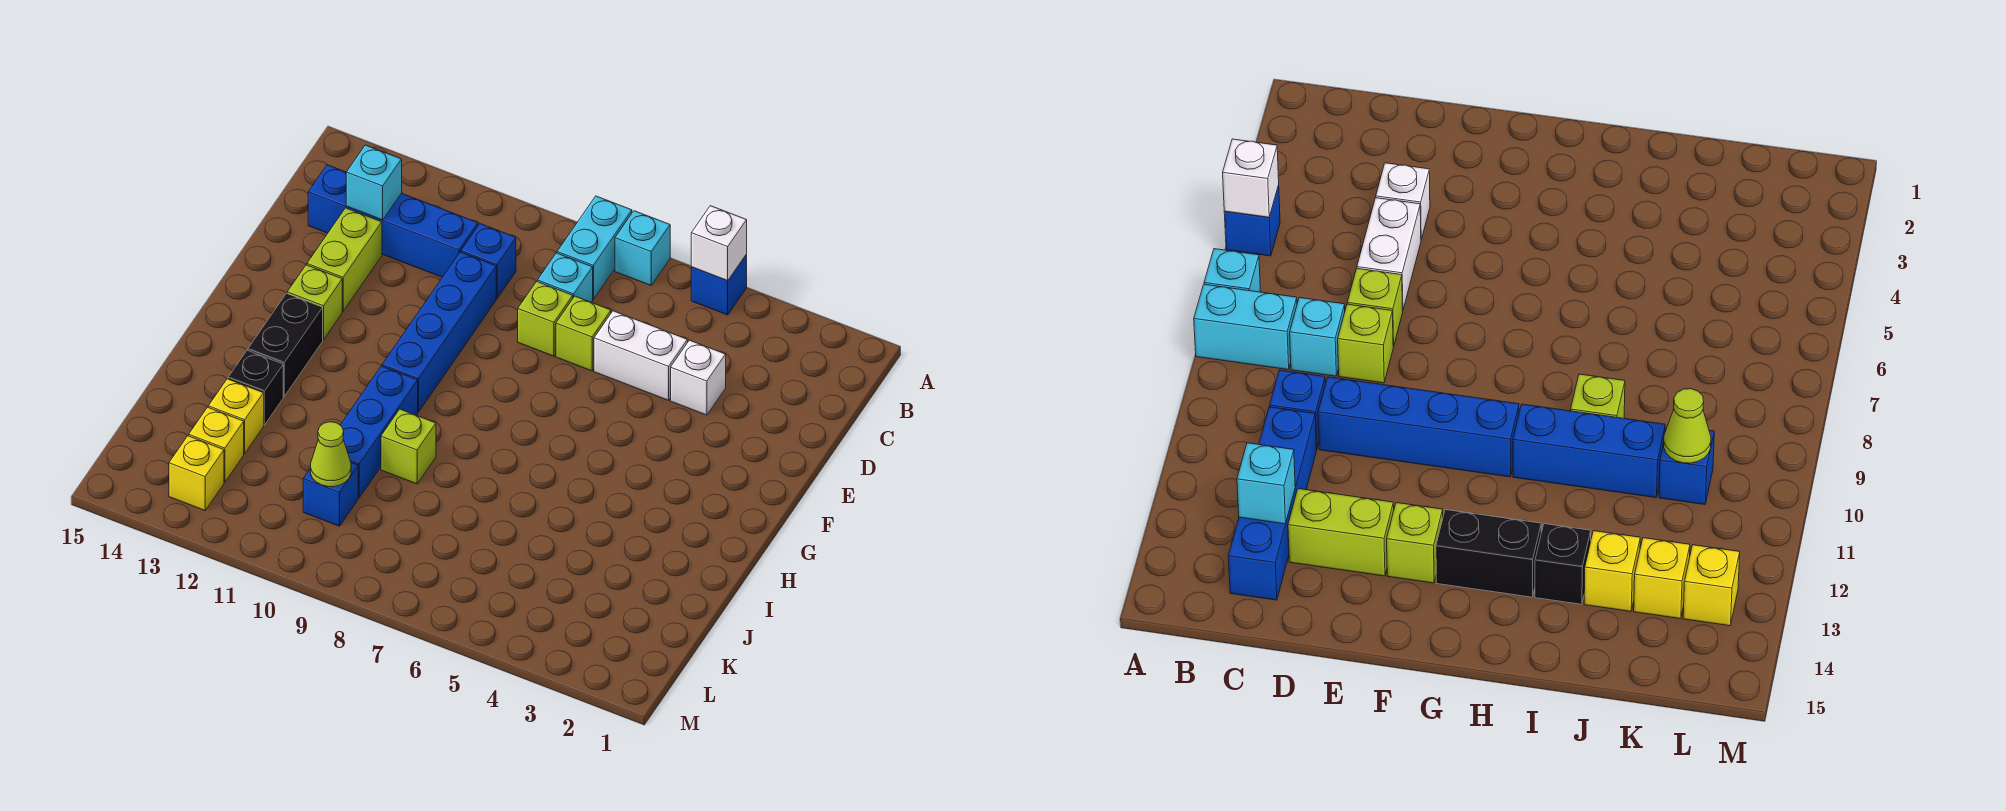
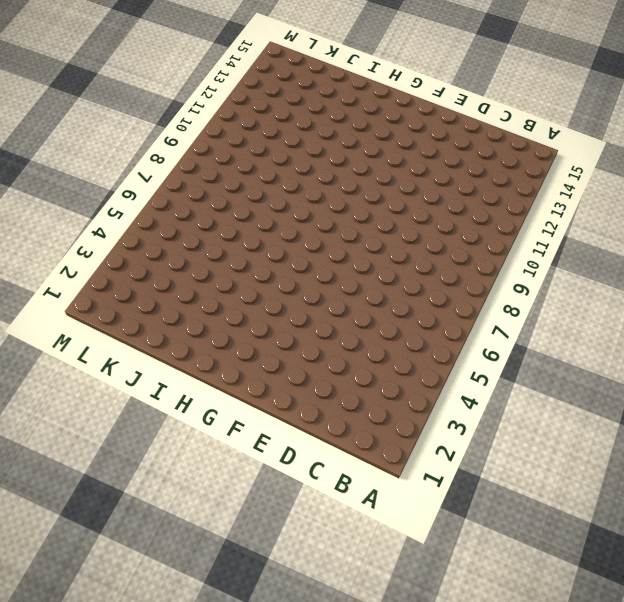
none -> blue brick A5 level 1
none -> cyan brick A7 level 1
none -> cyan brick A8:B8 level 1

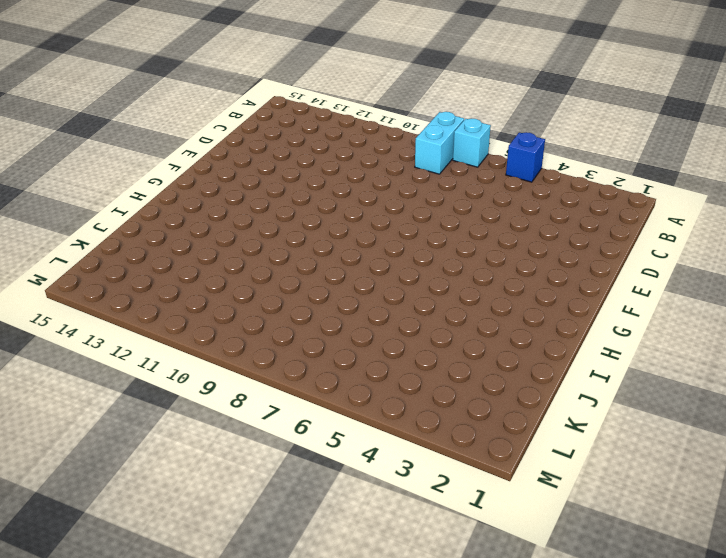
none -> cyan brick C8 level 1
none -> blue brick C10 level 1
none -> blue brick C11:C14 level 1

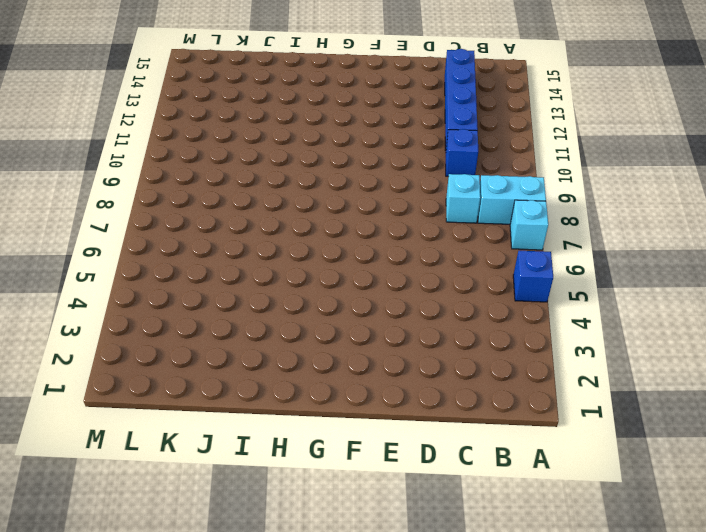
none -> white brick D4 level 1
none -> white brick D5:D6 level 1
none -> lime brick D7 level 1

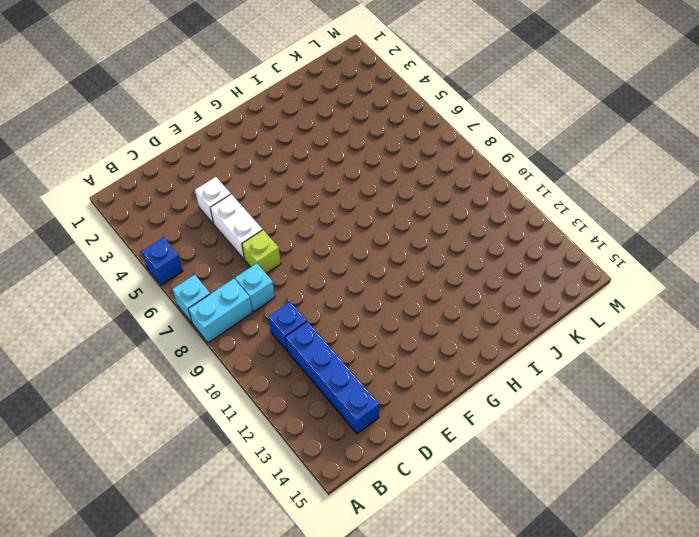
none -> lime brick D8 level 1
none -> blue brick D10:G10 level 1
none -> lime brick D13:E13 level 1

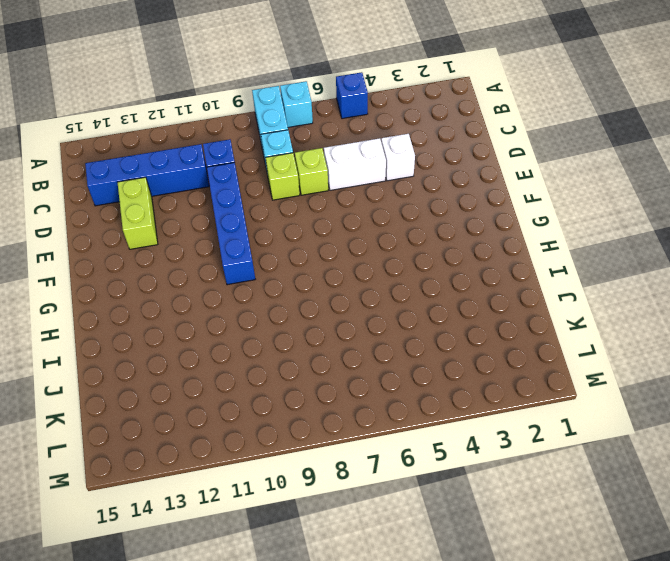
none -> lime brick F13 level 1
none -> black brick G13:H13 level 1
none -> blue brick H10:J10 level 1

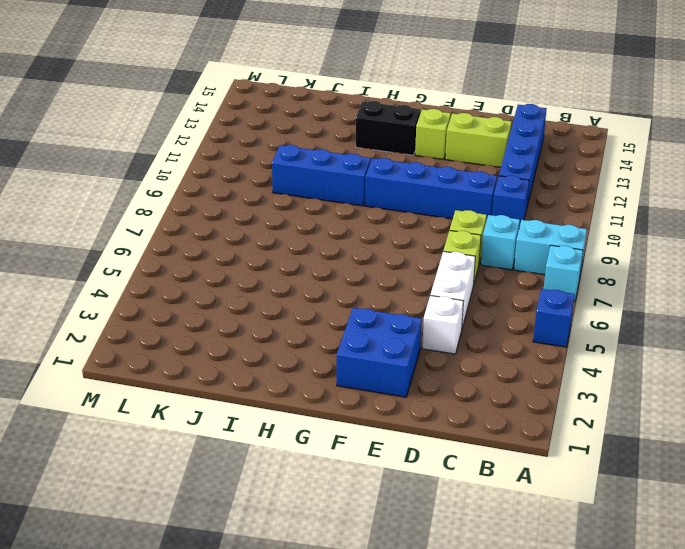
blue brick E2:F3 level 1 -> none
none -> lime brick I9 level 1
none -> black brick I13 level 1
none -> yellow brick J13 level 1

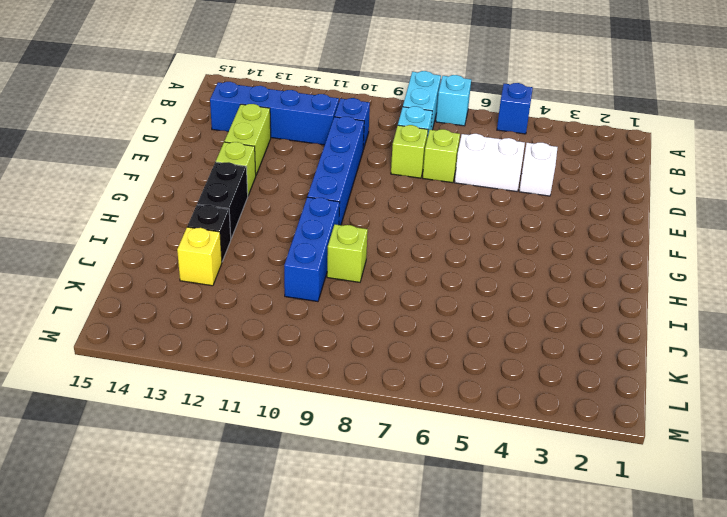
none -> blue brick K10 level 1
none -> yellow brick K13 level 1
none -> yellow brick L13 level 1

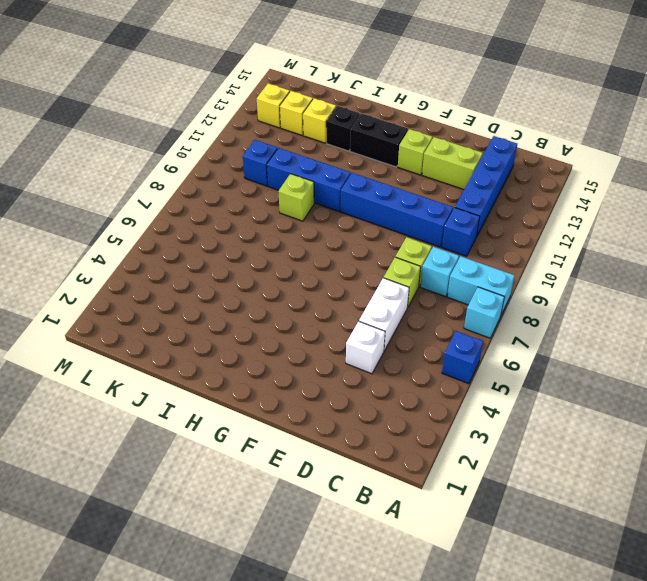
none -> white brick A5 level 2
none -> cyan brick C13 level 2
none -> lime cone K10 level 2

